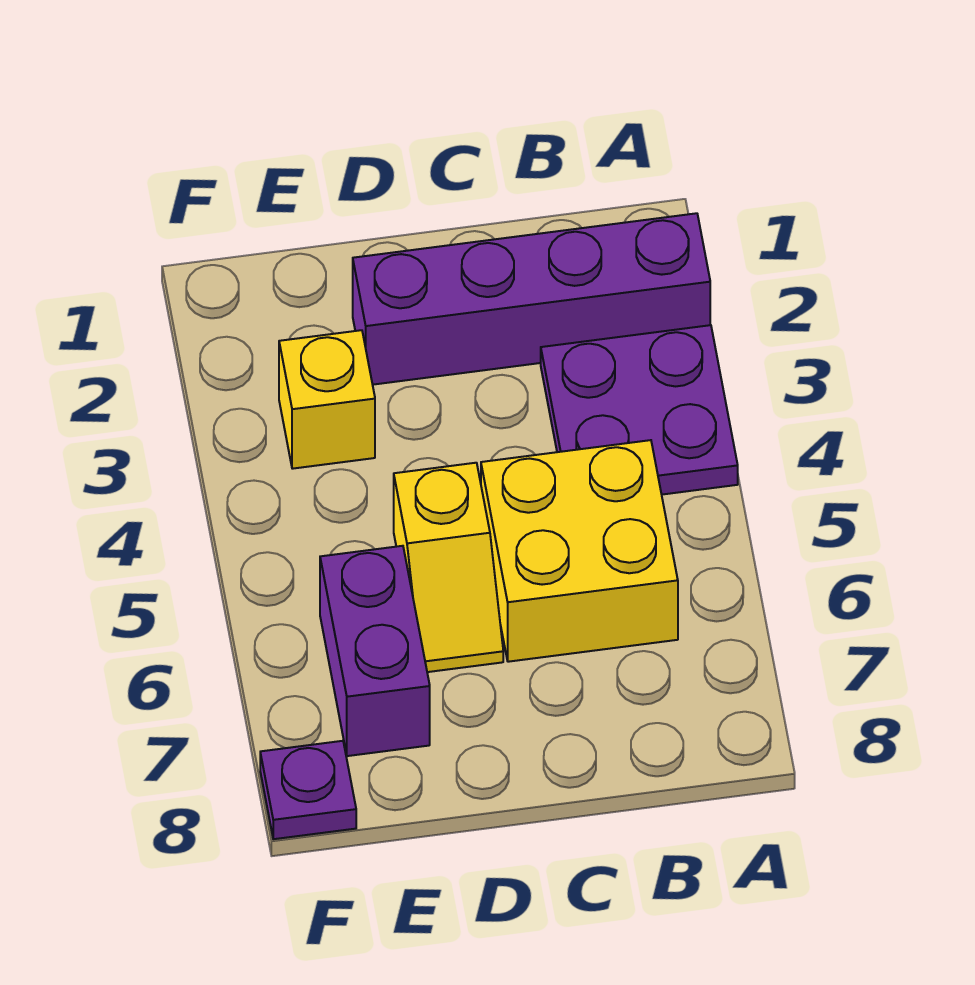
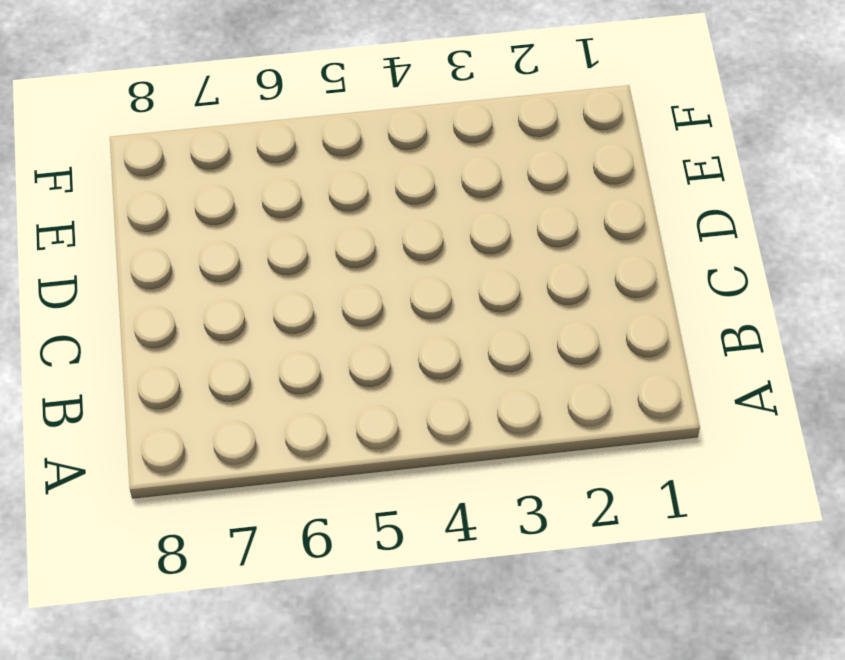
none -> purple brick A2:D2 level 1
none -> purple plate A3:B4 level 1

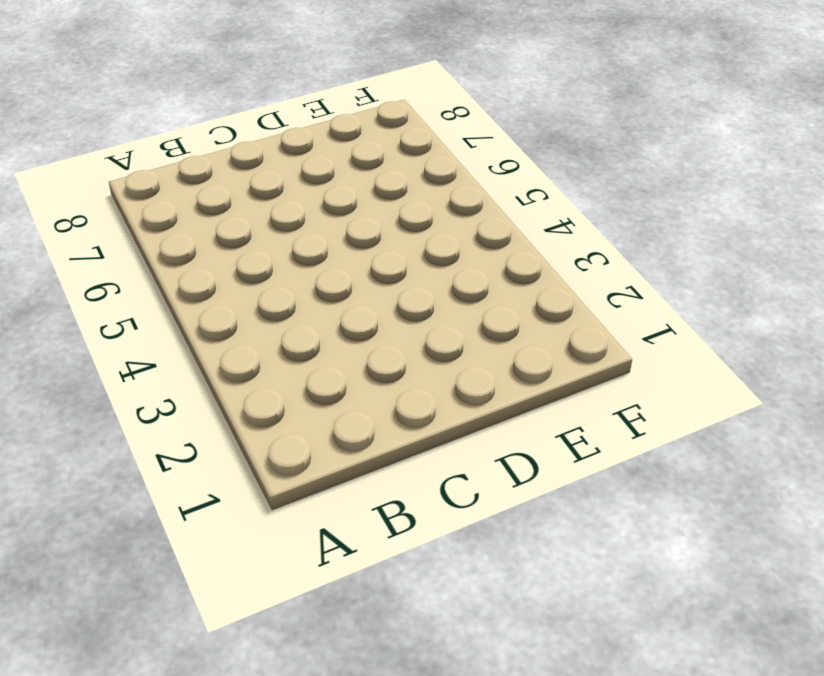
none -> purple brick A2:D2 level 1
none -> purple plate A3:B4 level 1

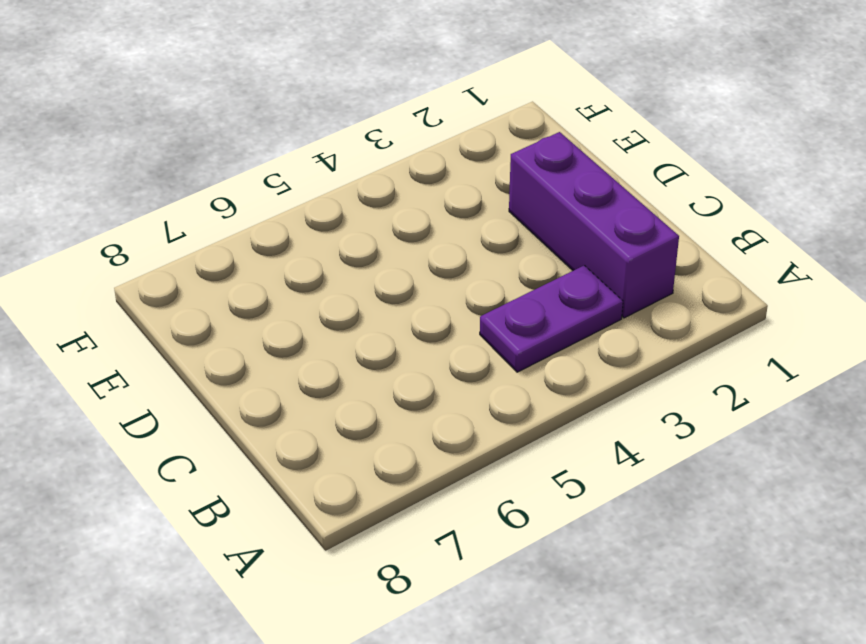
purple brick B2:D2 level 1 -> purple brick A2:D2 level 1
purple plate B3:B4 level 1 -> purple plate A3:B4 level 1
none -> yellow brick B5:C6 level 1
none -> yellow slope D5:D6 level 1 top 5

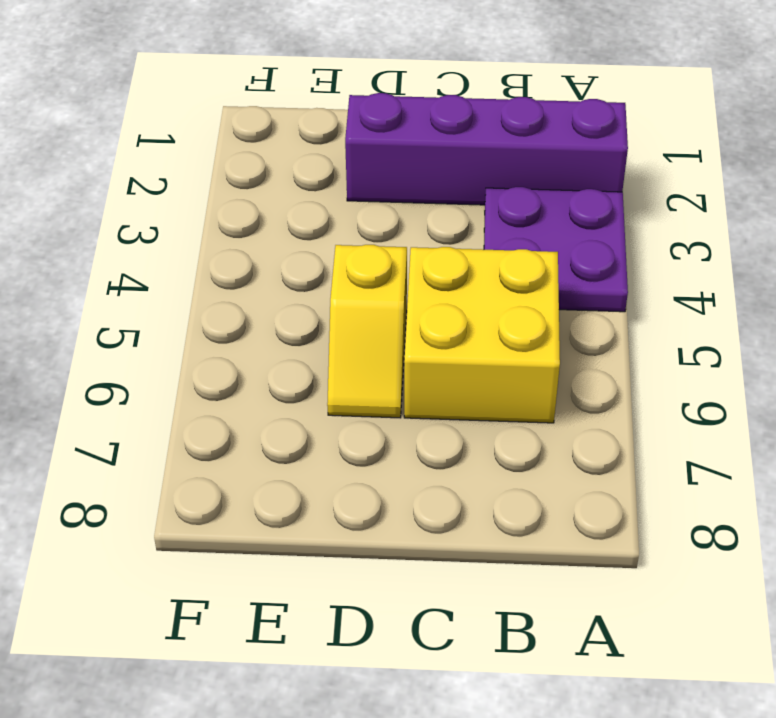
none -> yellow brick E3 level 1
none -> purple brick E6:E7 level 1

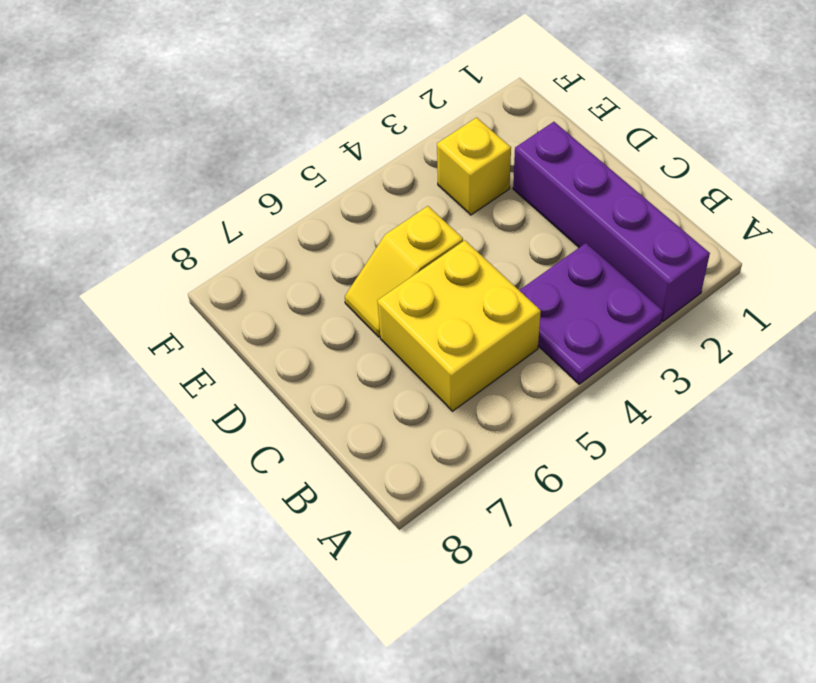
none -> purple brick E6:E7 level 1
none -> purple plate F8 level 1

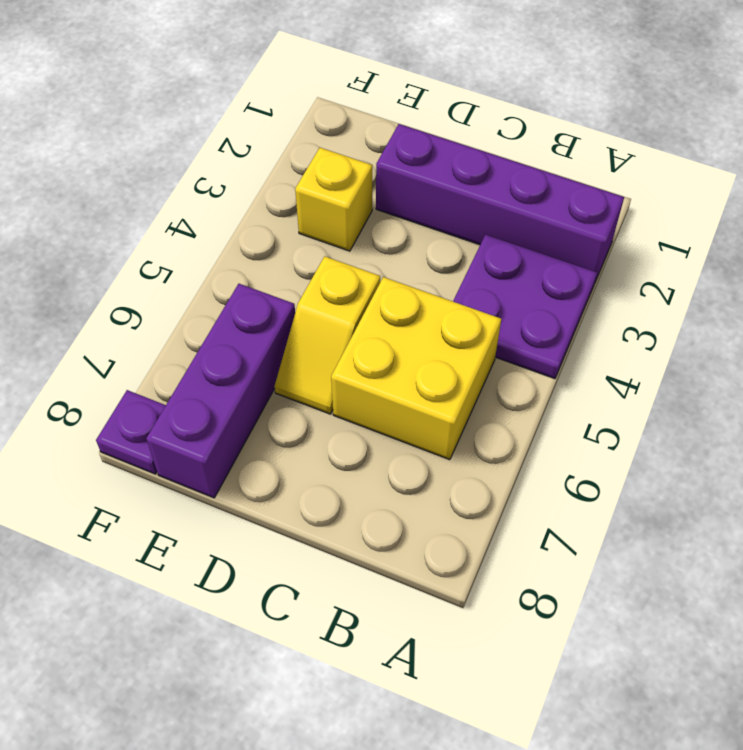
purple brick E6:E8 level 1 -> purple brick E6:E7 level 1

